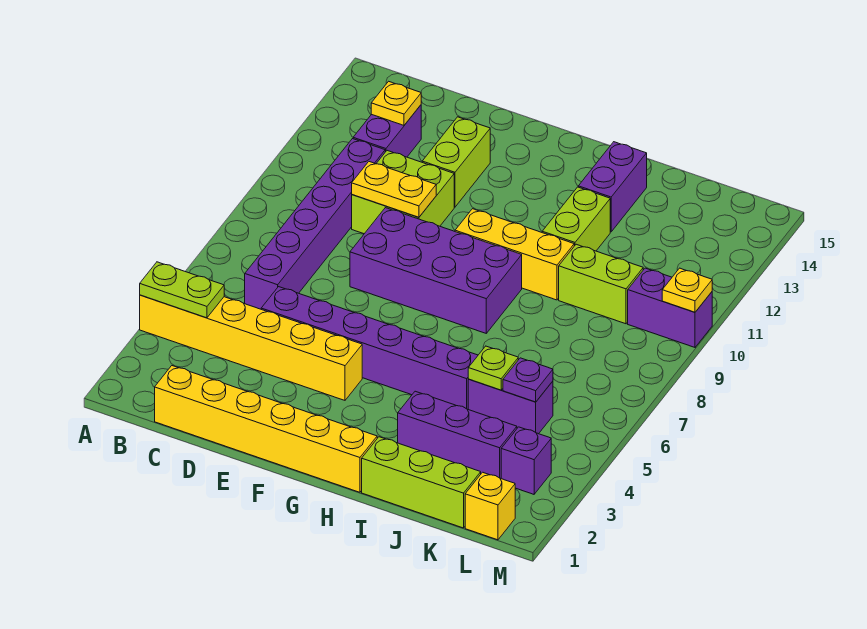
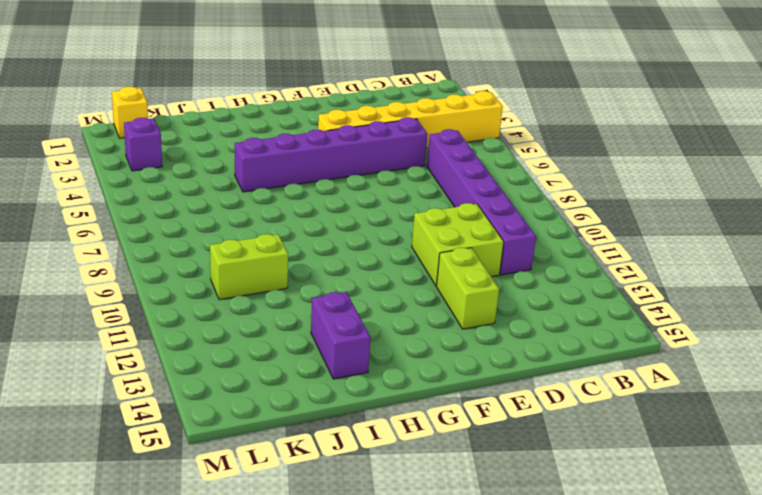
none -> yellow brick C1:H1 level 1
none -> purple brick C12:C13 level 1
none -> purple brick E8:H9 level 1

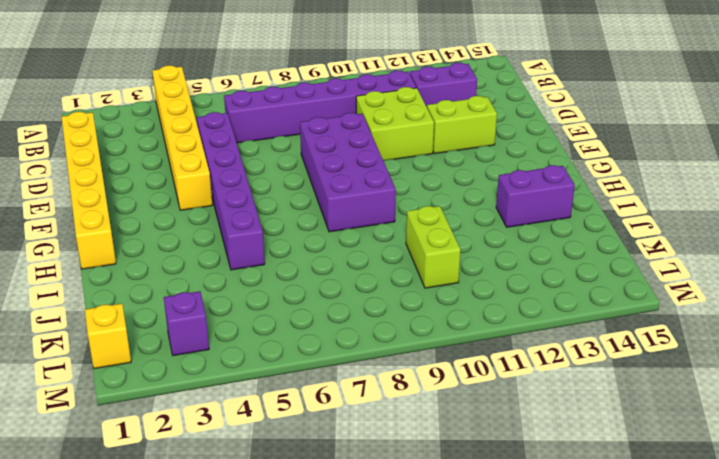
none -> yellow brick G10:I10 level 1
none -> lime brick I1:K1 level 1
none -> purple brick I3:K3 level 1

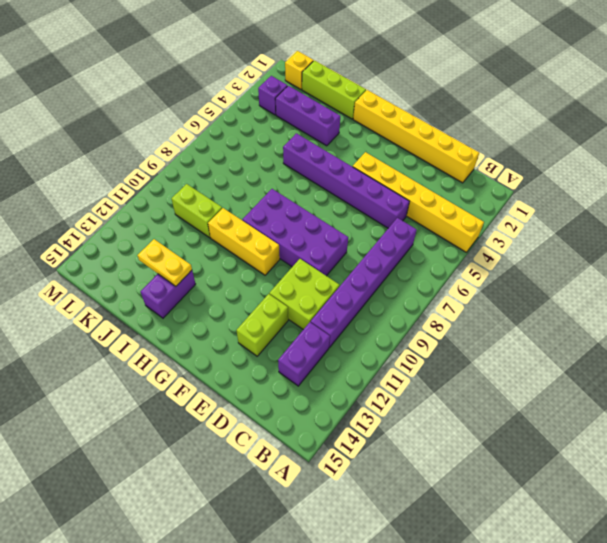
yellow plate I13:J13 level 2 -> yellow plate D10:E10 level 2
none -> lime brick I11:I12 level 1
none -> purple brick J5:K5 level 1
none -> purple brick L10:M10 level 1

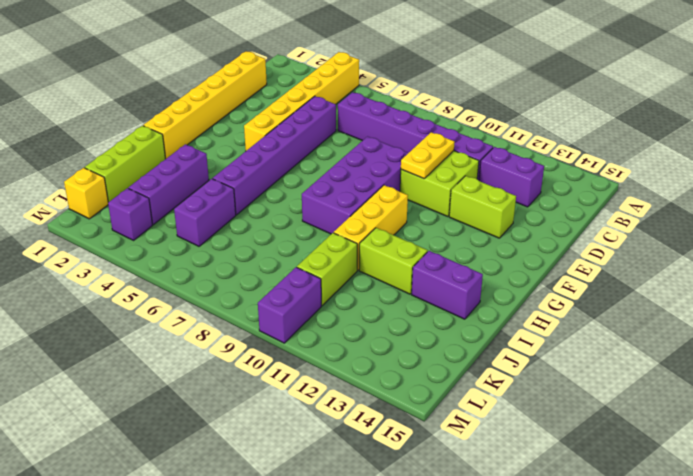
none -> lime plate A4:B4 level 2
none -> yellow plate C13 level 2
none -> lime plate J5 level 2

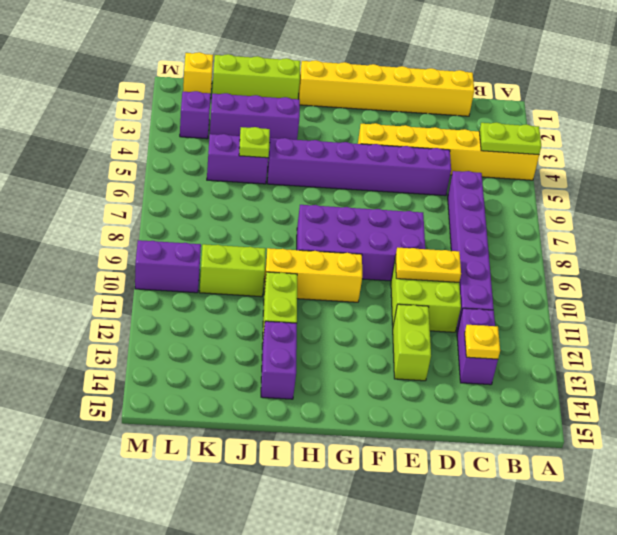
none -> purple plate K5 level 2
none -> yellow plate M10 level 2

